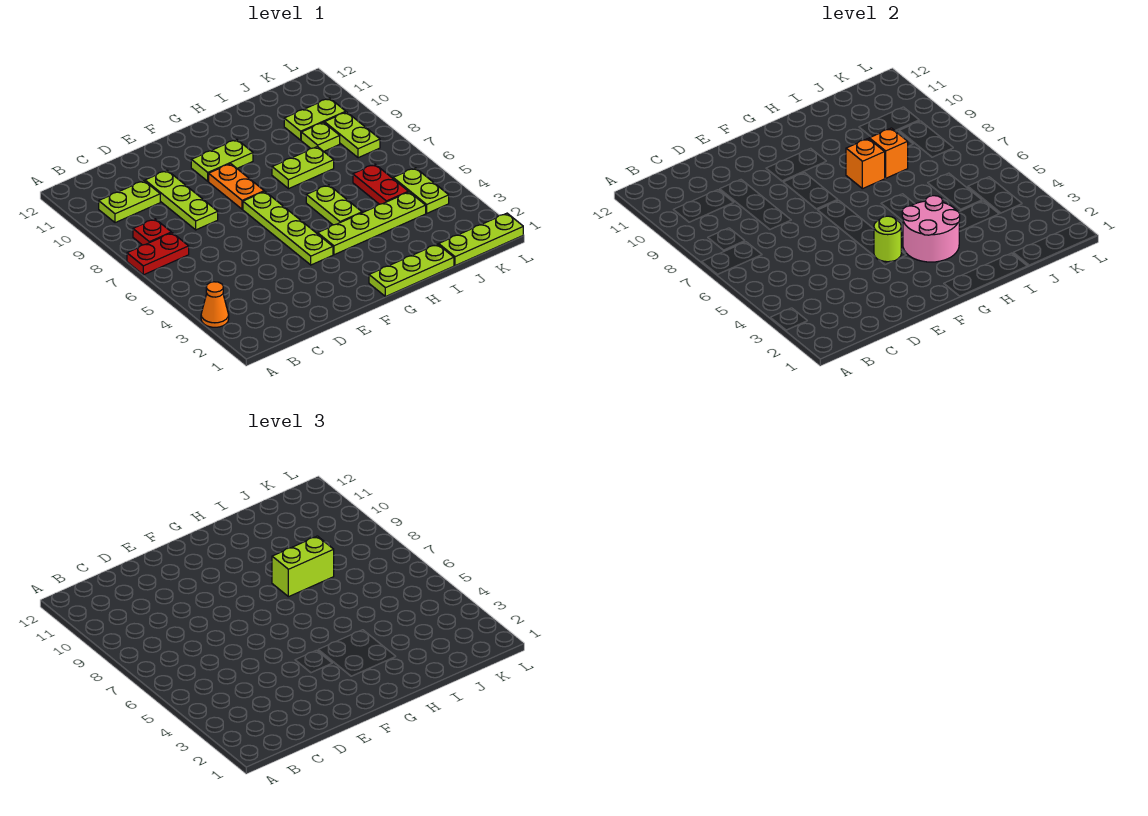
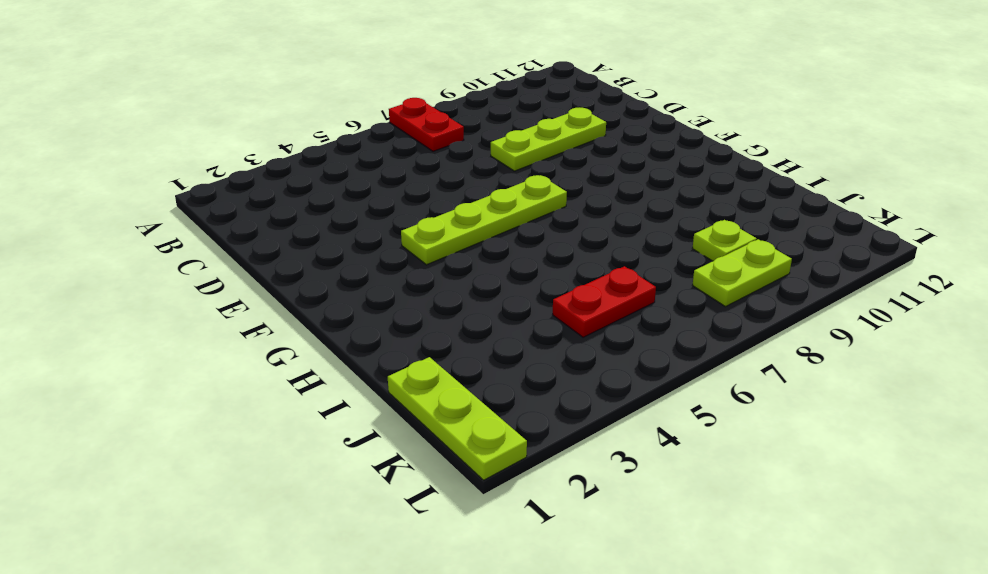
none -> orange cone A3 level 1
none -> red plate B8 level 1
none -> lime plate B10:C10 level 1

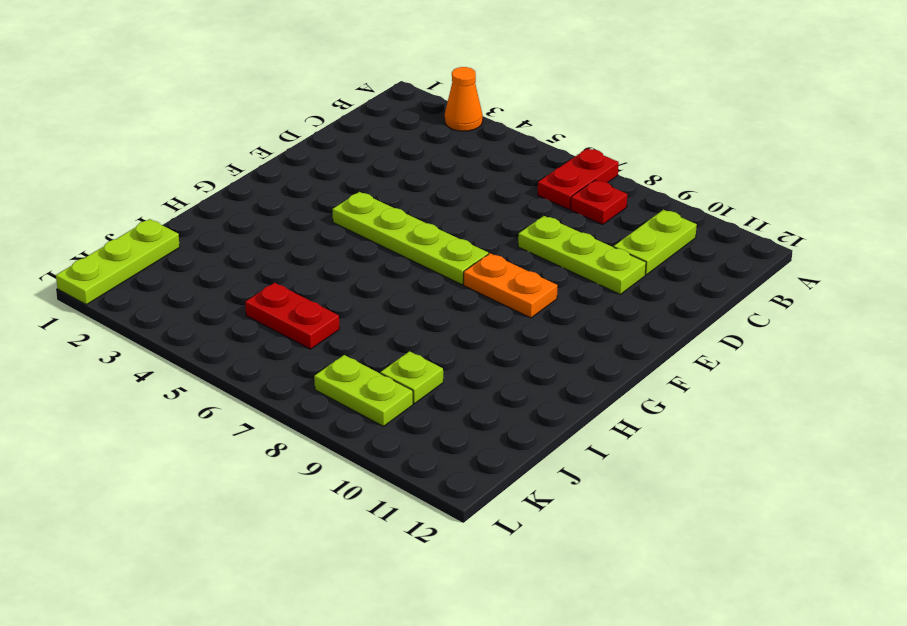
none -> lime plate F10:G10 level 1
none -> lime plate G1:I1 level 1
none -> lime plate G4:J4 level 1

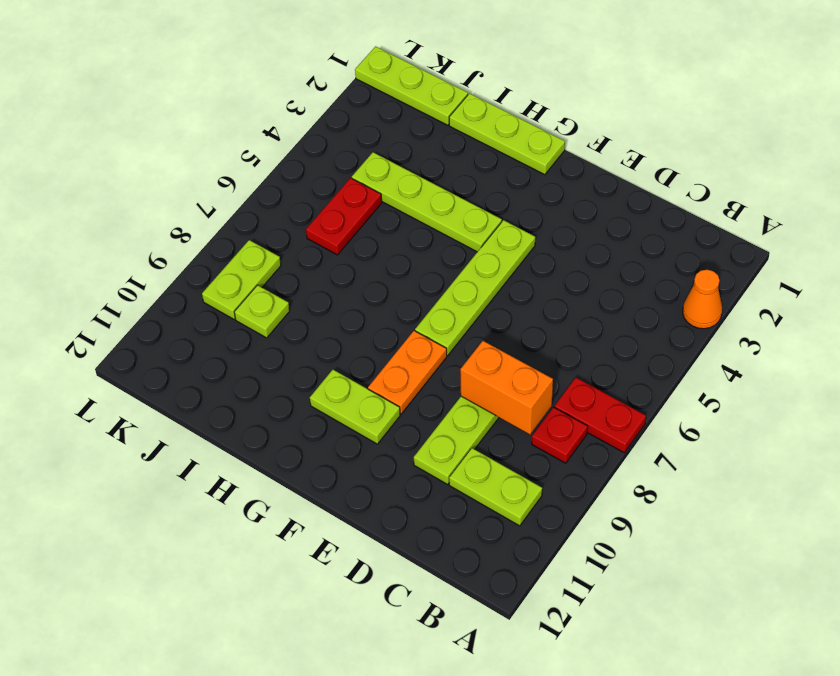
orange brick C8:D8 level 2 -> none
none -> lime plate H5:H6 level 1
none -> lime plate H8:I8 level 1
none -> lime plate J10:K10 level 1

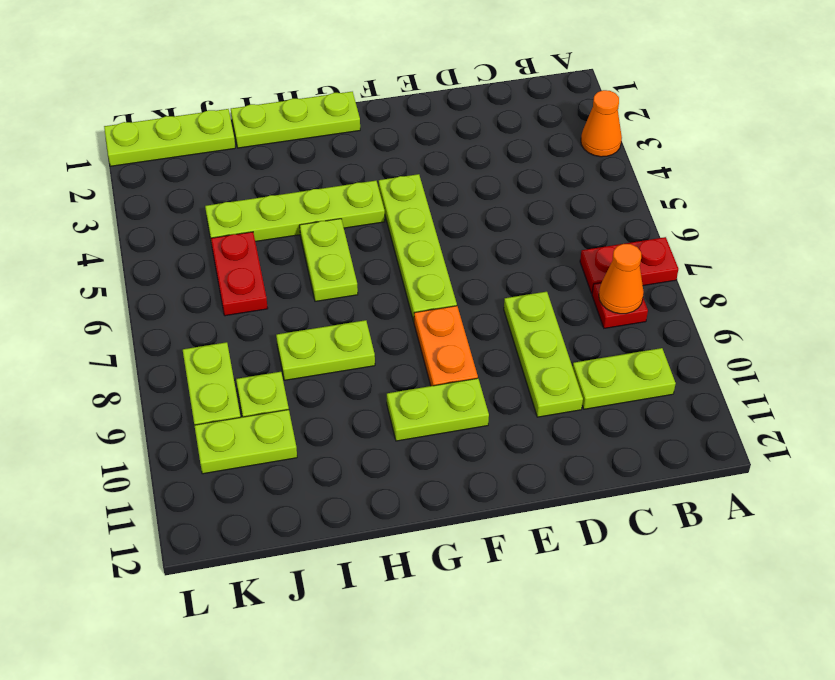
orange cone B8 level 2 -> none
none -> lime plate K4:K5 level 1
none -> lime round brick F4 level 2
none -> pink round brick G3:H4 level 2

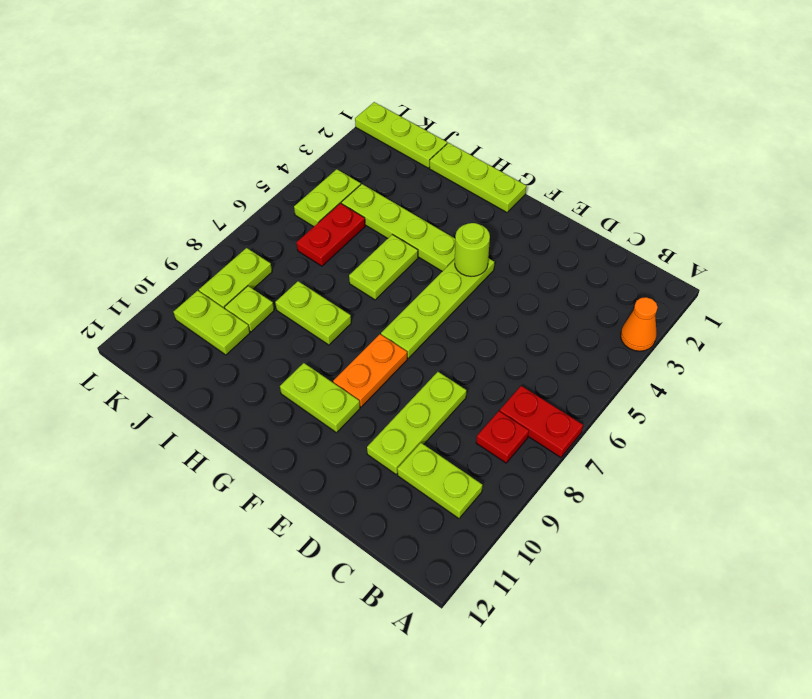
none -> pink round brick G3:H4 level 2
none -> orange brick H8 level 2
none -> orange brick I8 level 2

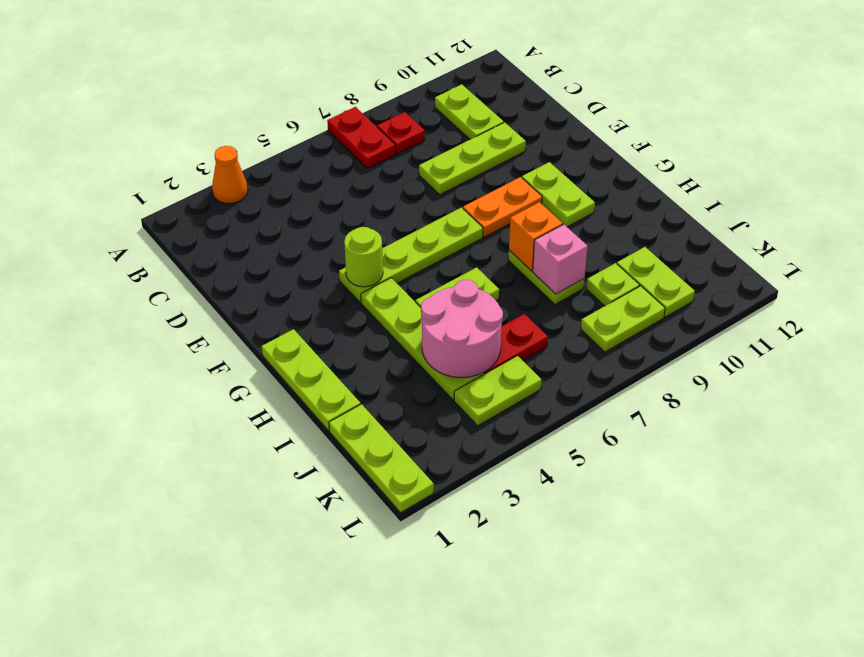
pink round brick I4:J5 level 2 -> pink round brick G3:H4 level 2
pink brick I8 level 2 -> orange brick I8 level 2
none -> lime brick H8:I8 level 3

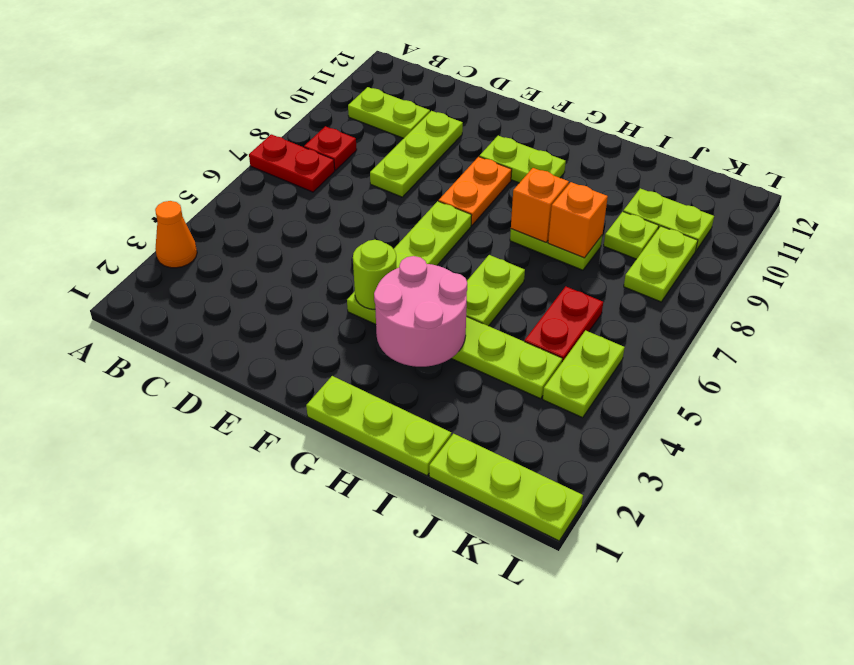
none -> lime brick H8:I8 level 3

